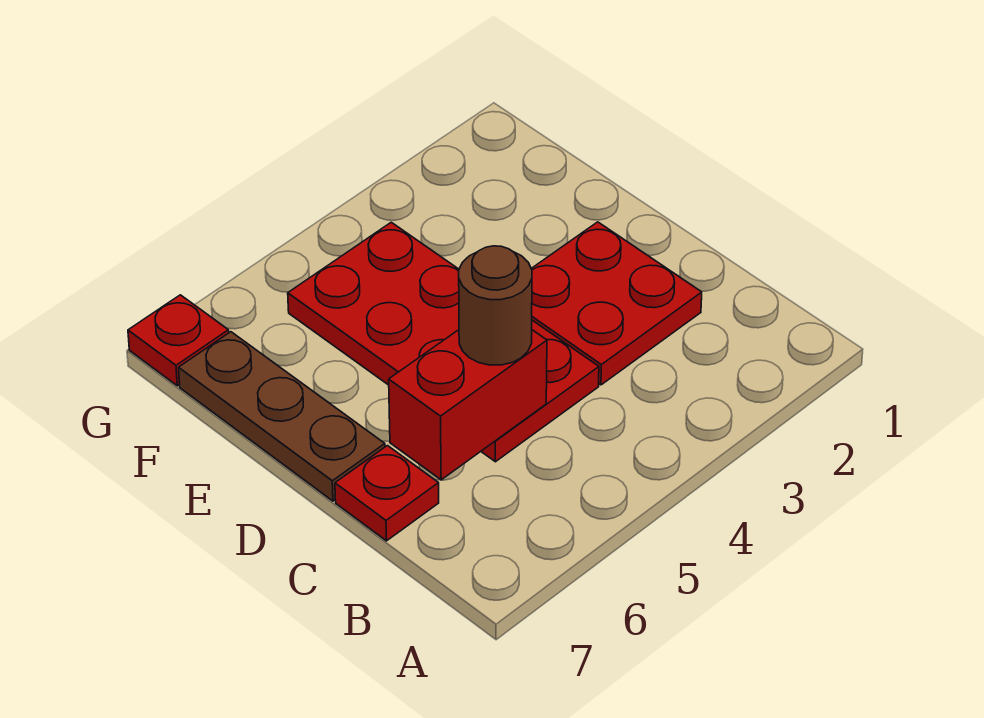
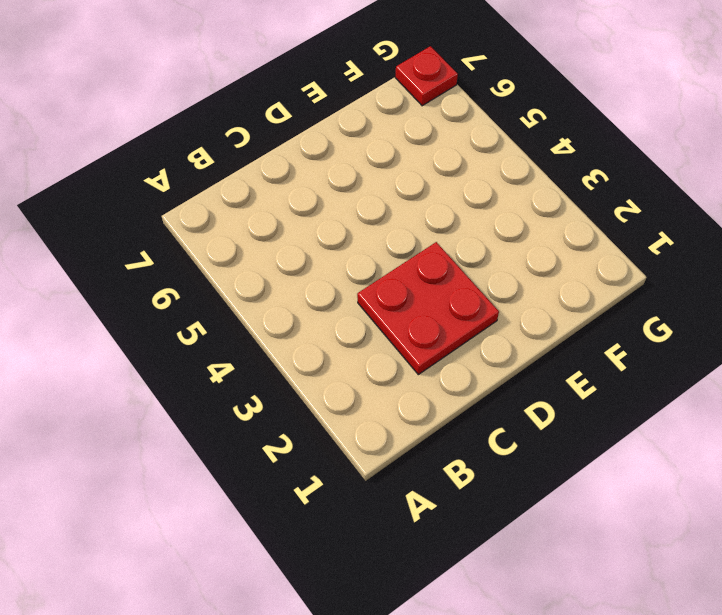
none -> red plate C4:F5 level 1
none -> red plate C7 level 1

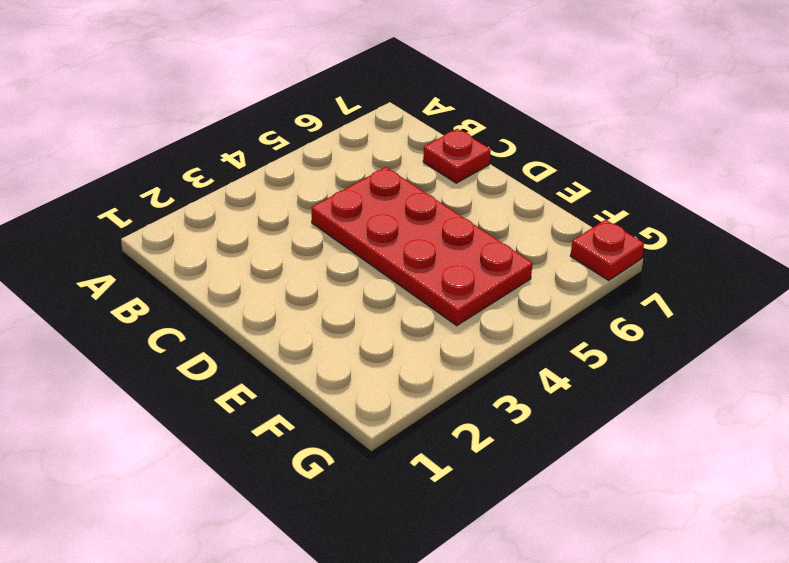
none -> red plate C2:D3 level 1
none -> brown plate D7:F7 level 1

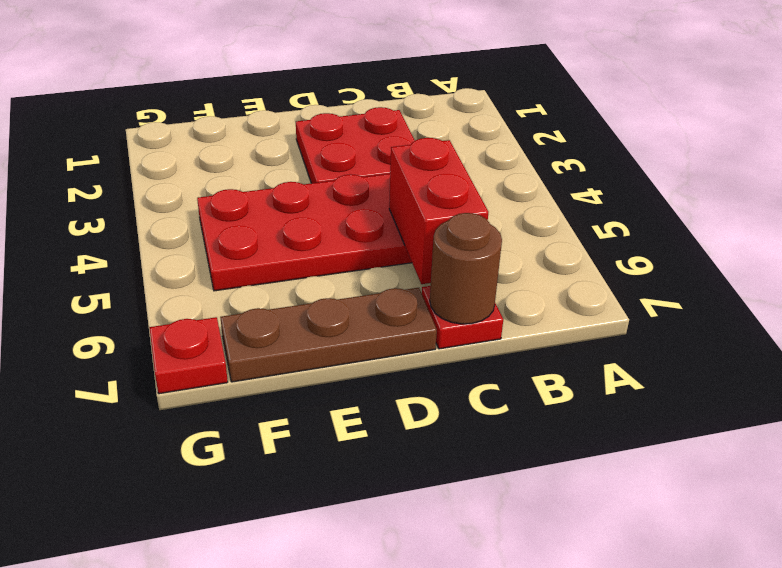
brown round brick C7 level 2 -> brown round brick C5 level 3

